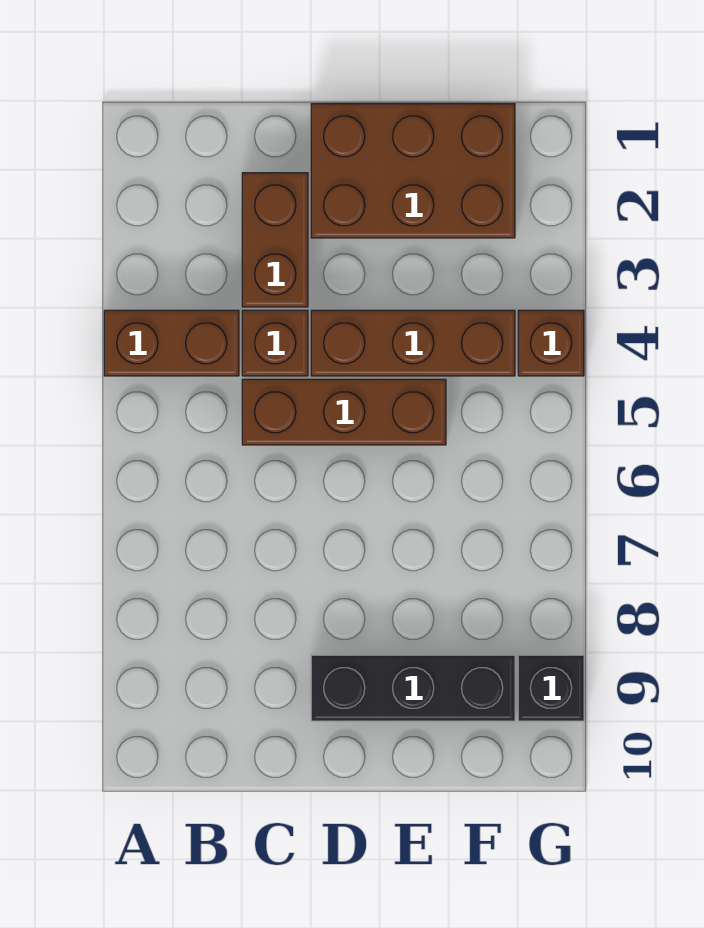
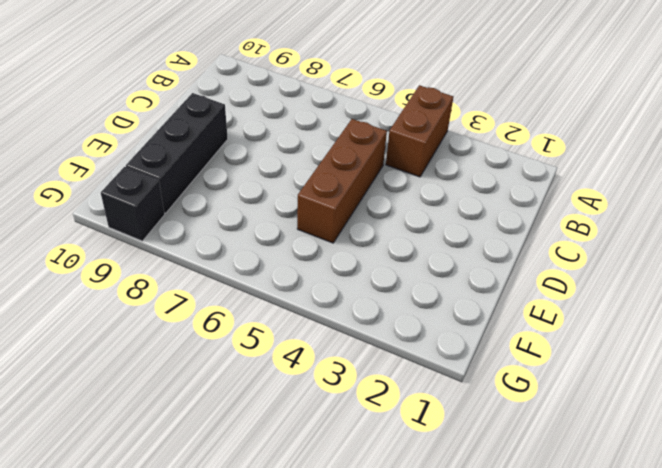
none -> brown brick C2:C3 level 1
none -> brown brick C4 level 1

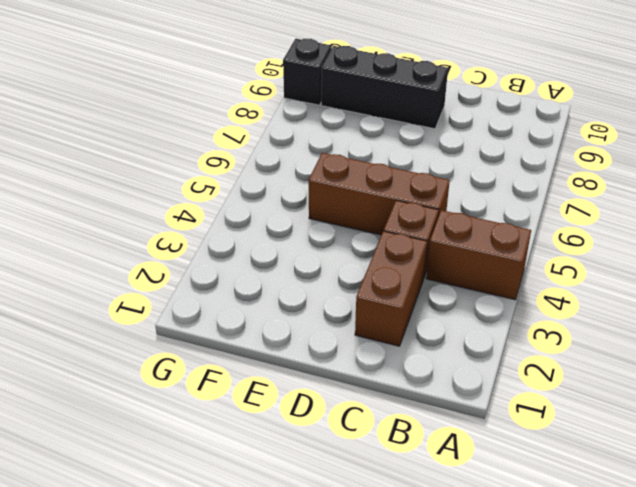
none -> brown brick D1:F2 level 1
none -> brown brick D4:F4 level 1

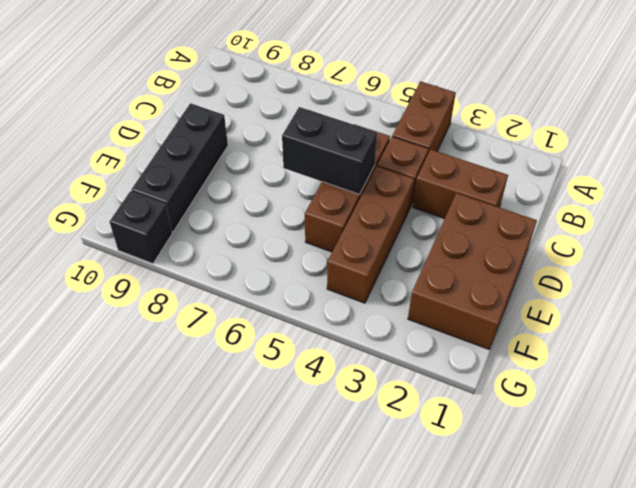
black brick D5:D6 level 2 -> none
none -> brown brick G4 level 1

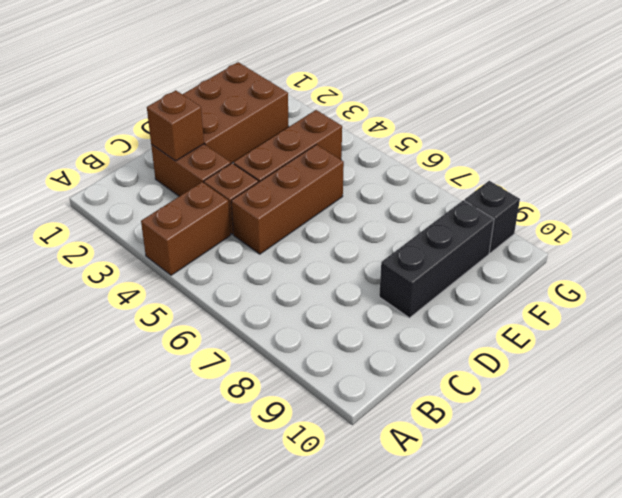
brown brick C2 level 2 -> brown brick G4 level 1

